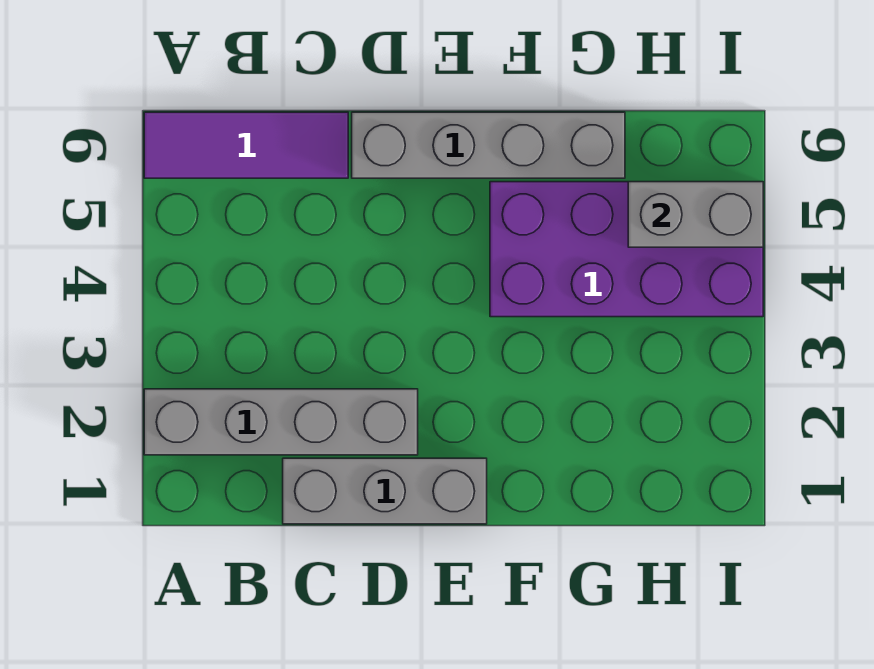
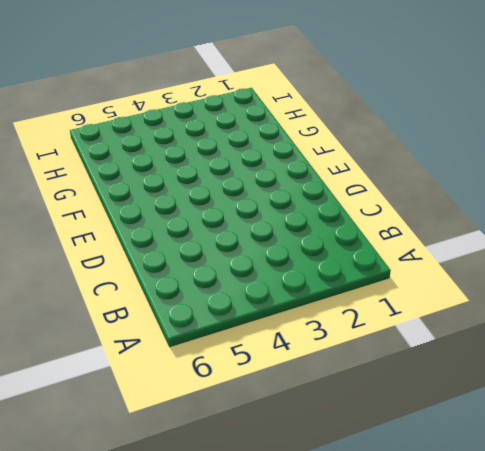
none -> grey brick A2:D2 level 1
none -> purple tile A6:C6 level 1

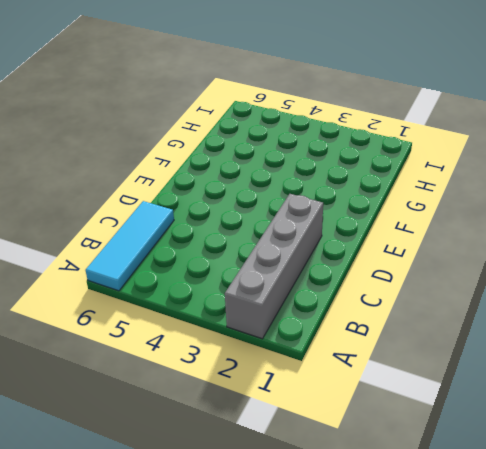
cyan tile A6:C6 level 1 -> purple tile A6:C6 level 1
none -> grey brick C1:E1 level 1
none -> grey brick D6:G6 level 1

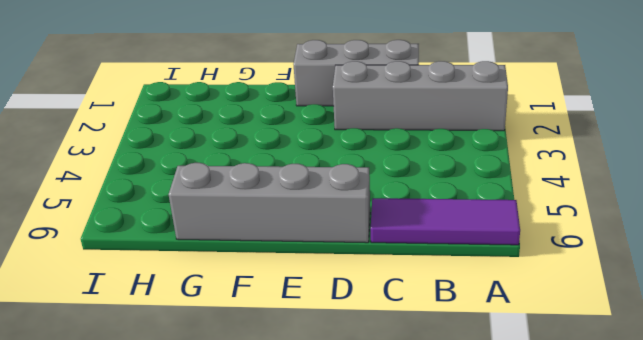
none -> purple brick F4:I5 level 1
none -> grey brick H5:I5 level 2

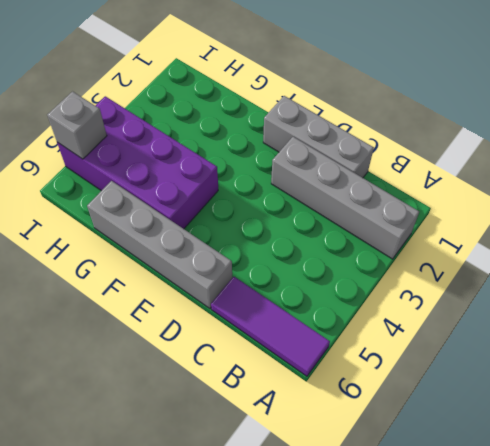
grey brick I5 level 2 -> grey brick H5:I5 level 2

